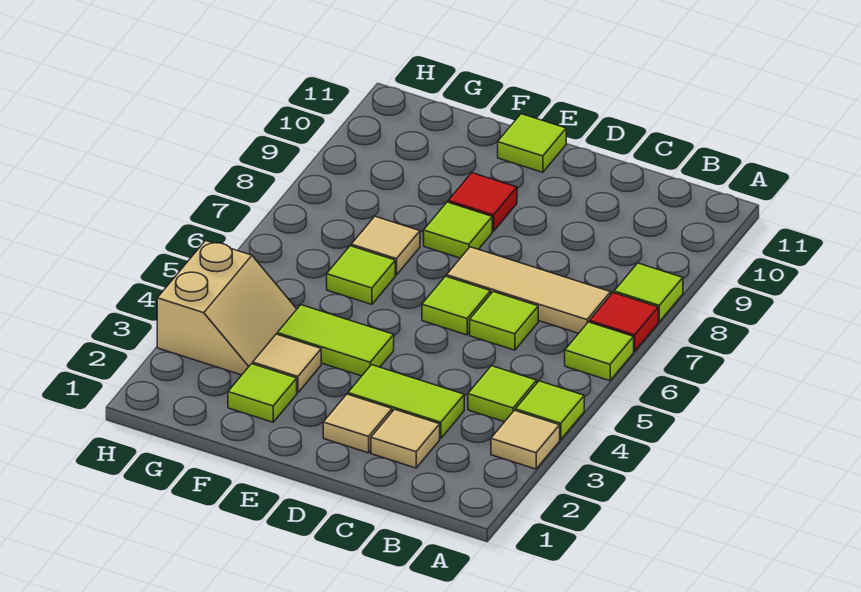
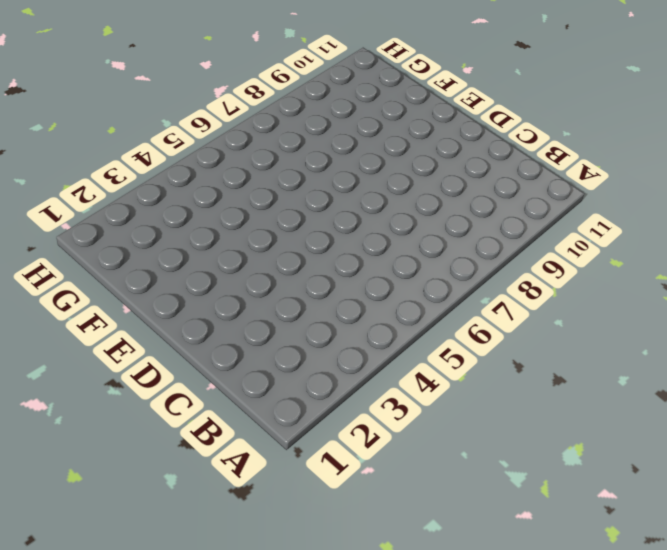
none -> tan tile A3 level 1
none -> lime tile A4 level 1
none -> lime tile A6 level 1

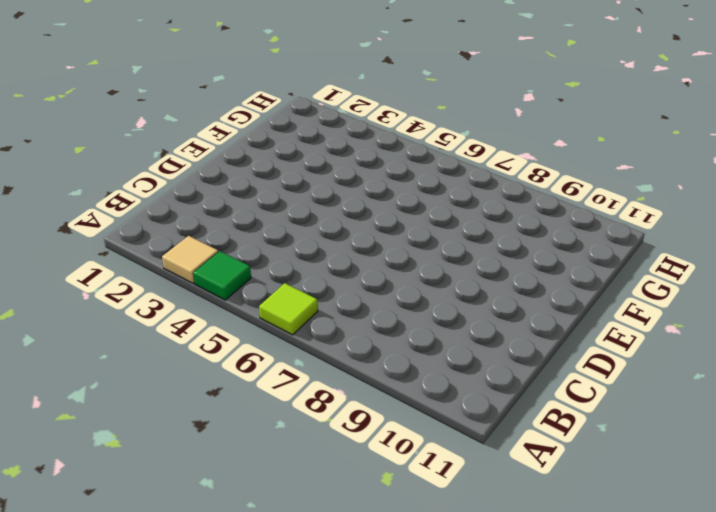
green tile A4 level 1 -> lime tile A4 level 1
none -> red tile A7 level 1
none -> lime tile A8 level 1
none -> lime tile B4 level 1

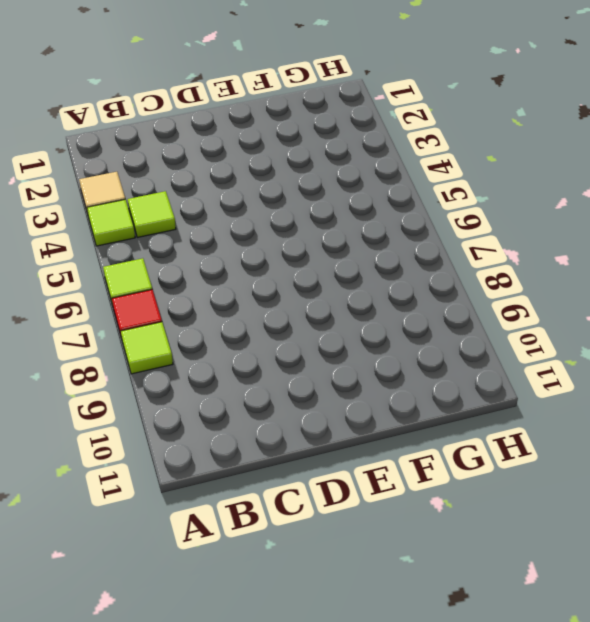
none -> tan tile B7:D7 level 1
none -> tan tile C2 level 1
none -> lime tile C3:D3 level 1

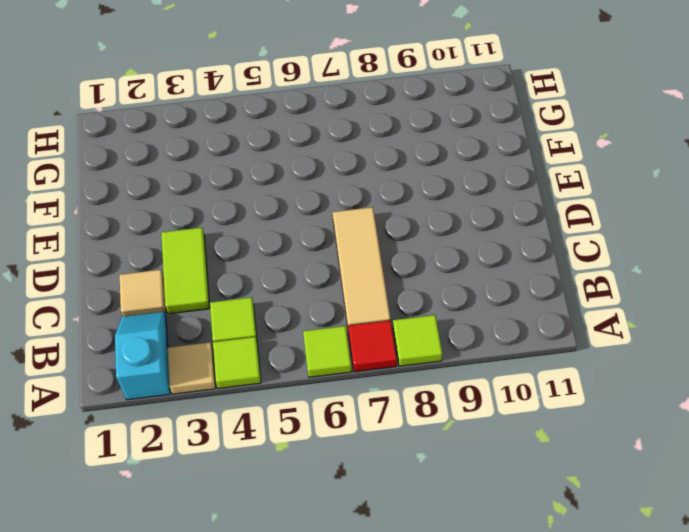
cyan slope A2:B2 level 1 top A -> none
none -> lime tile C6 level 1
none -> tan tile D2 level 1
none -> lime tile D6 level 1

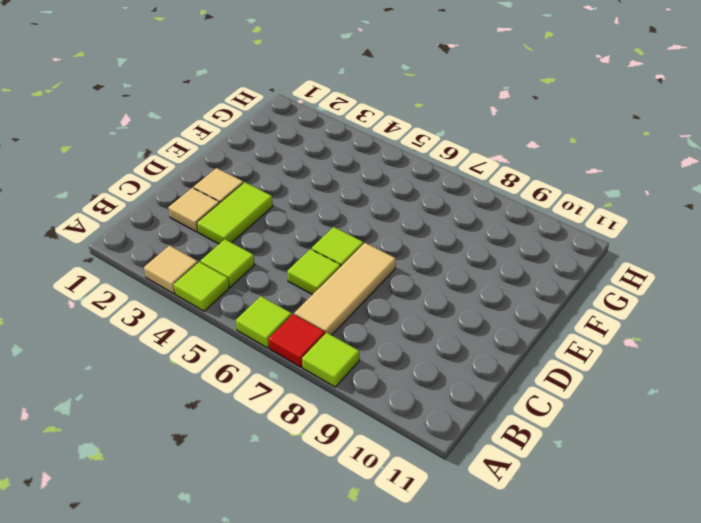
none -> lime tile E4:F4 level 1
none -> lime tile E8 level 1
none -> red tile E9 level 1

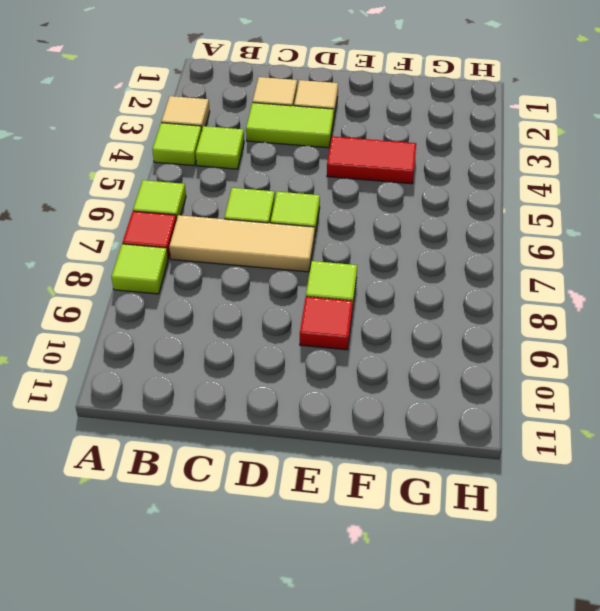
red tile E4:F4 level 1 -> lime tile E4:F4 level 1
none -> lime tile E11 level 1
none -> lime tile F2 level 1
none -> tan tile F3 level 1

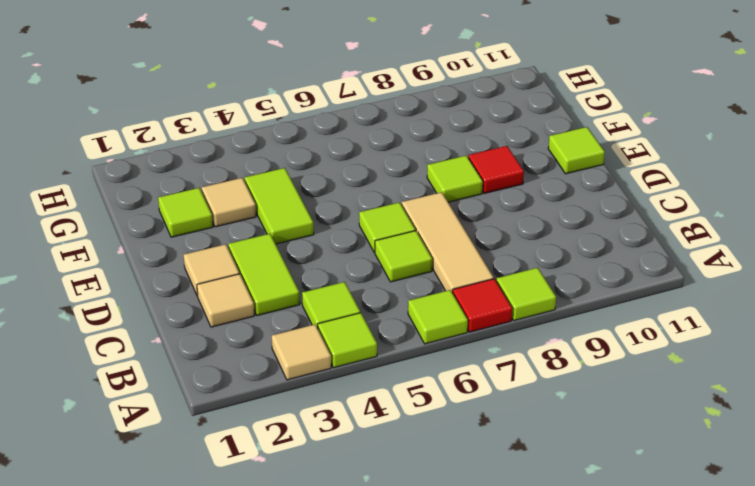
none -> lime tile F6 level 1
none -> tan tile F7 level 1
none -> tan slope G3:H4 level 1 top H

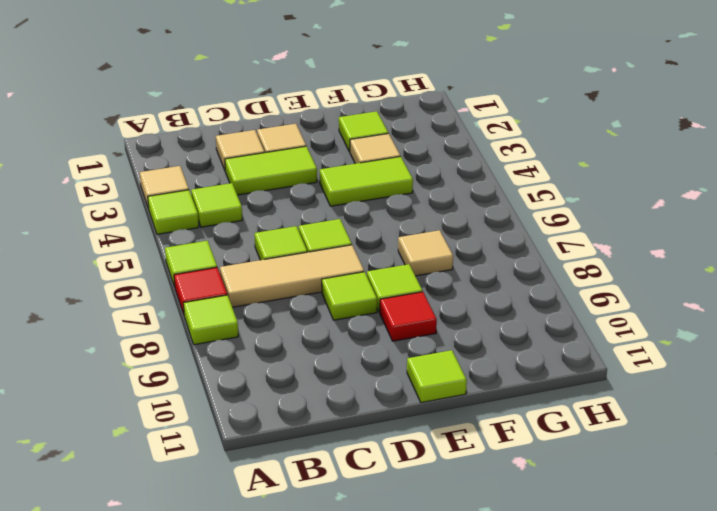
lime tile D8 level 1 -> lime tile F6 level 1
none -> tan slope G3:H4 level 1 top H

